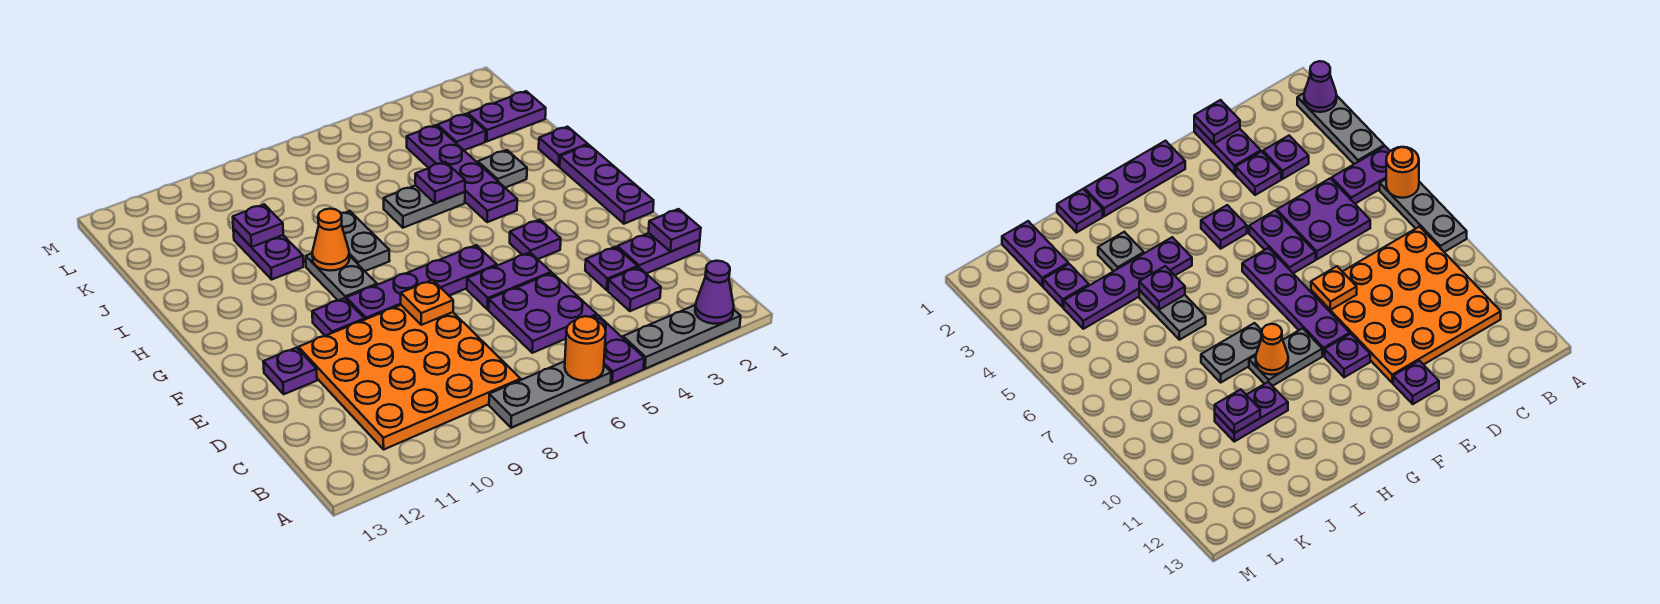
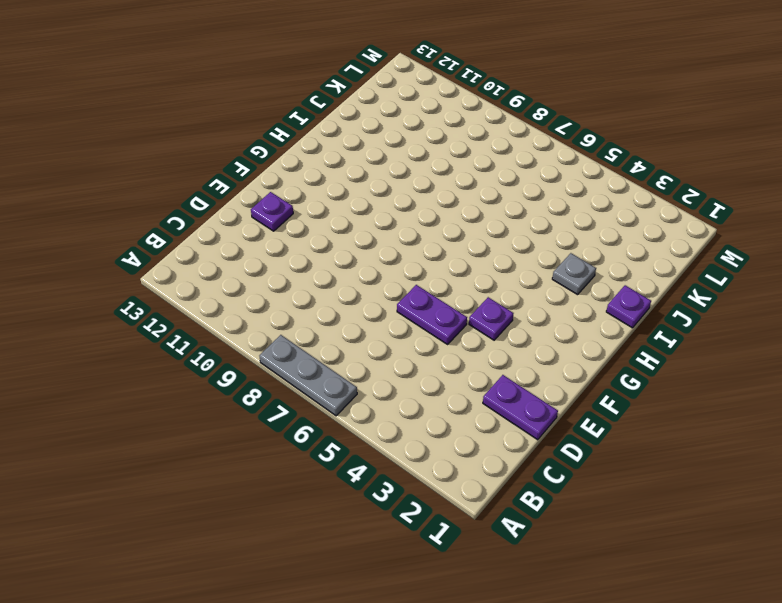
none -> grey plate A2:A4 level 1
none -> purple plate A5:B5 level 1
none -> orange plate B8:E11 level 1
none -> purple plate C3 level 1

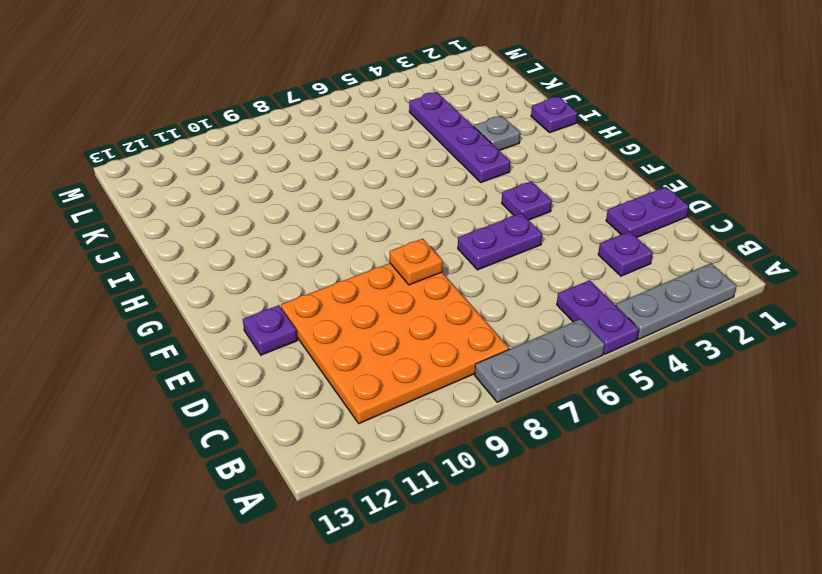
none -> purple plate C5:D6 level 1
none -> purple plate D3 level 1
none -> purple plate F1:H1 level 1
none -> purple plate F6:F9 level 1

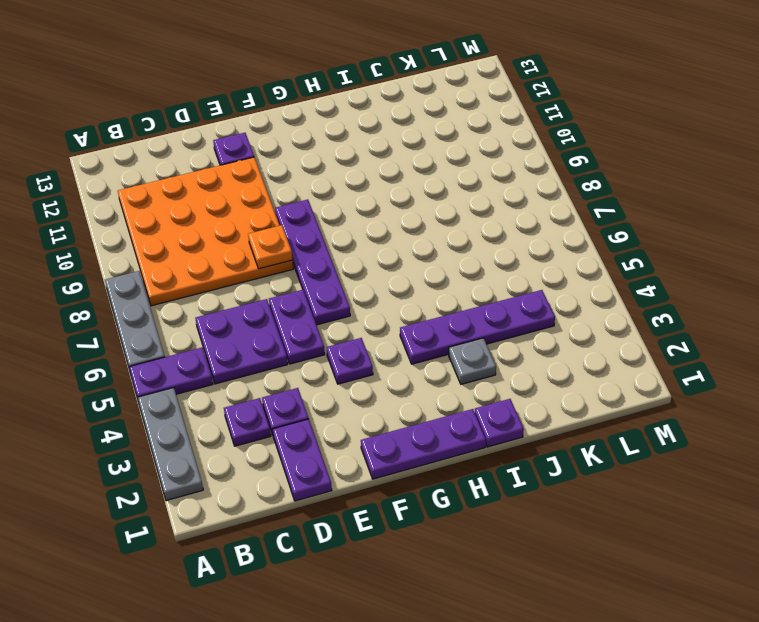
none -> purple plate F10 level 1
none -> grey plate G9:H9 level 1
none -> grey plate H8:I8 level 1
none -> grey plate I5:I6 level 1

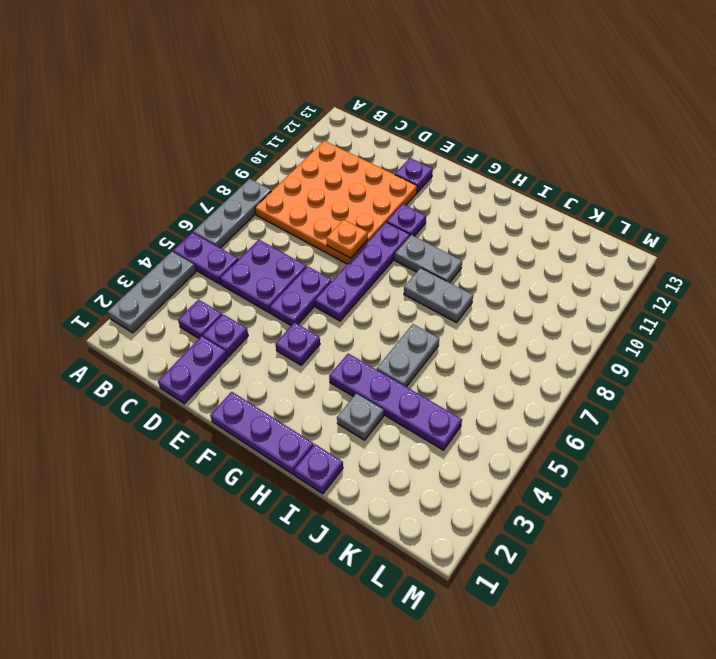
none -> purple plate I10:J10 level 1
none -> purple plate K1:K2 level 1
none -> purple plate K3 level 1
none -> purple cone A2 level 2

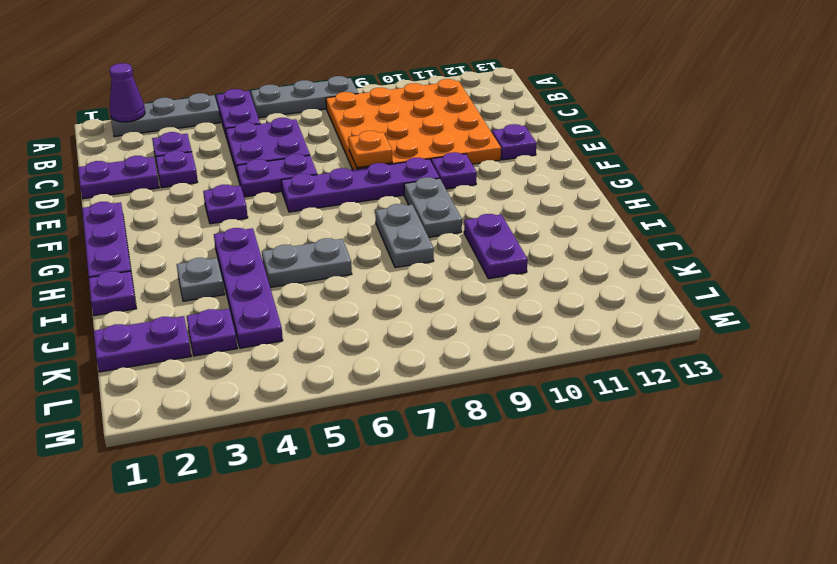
none -> orange round brick A6 level 2
none -> purple plate D1 level 2
none -> orange cone H9 level 2
none -> purple plate I5 level 2

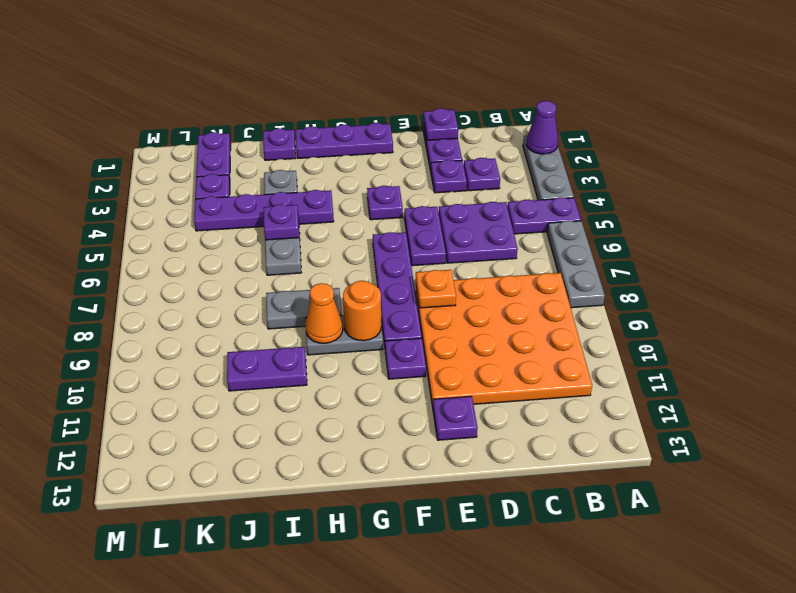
orange round brick G9 level 2 -> orange round brick A6 level 2
none -> purple plate J10 level 2

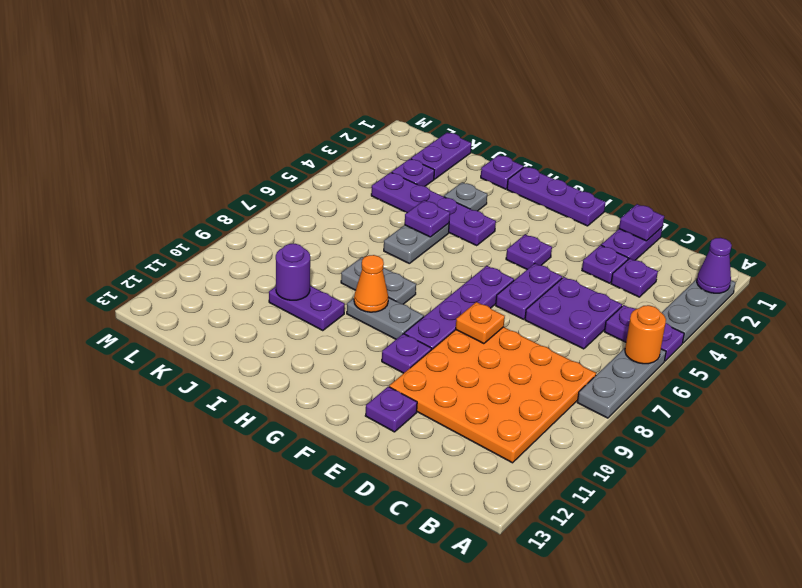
purple round brick J10 level 2 -> purple plate J10 level 2

